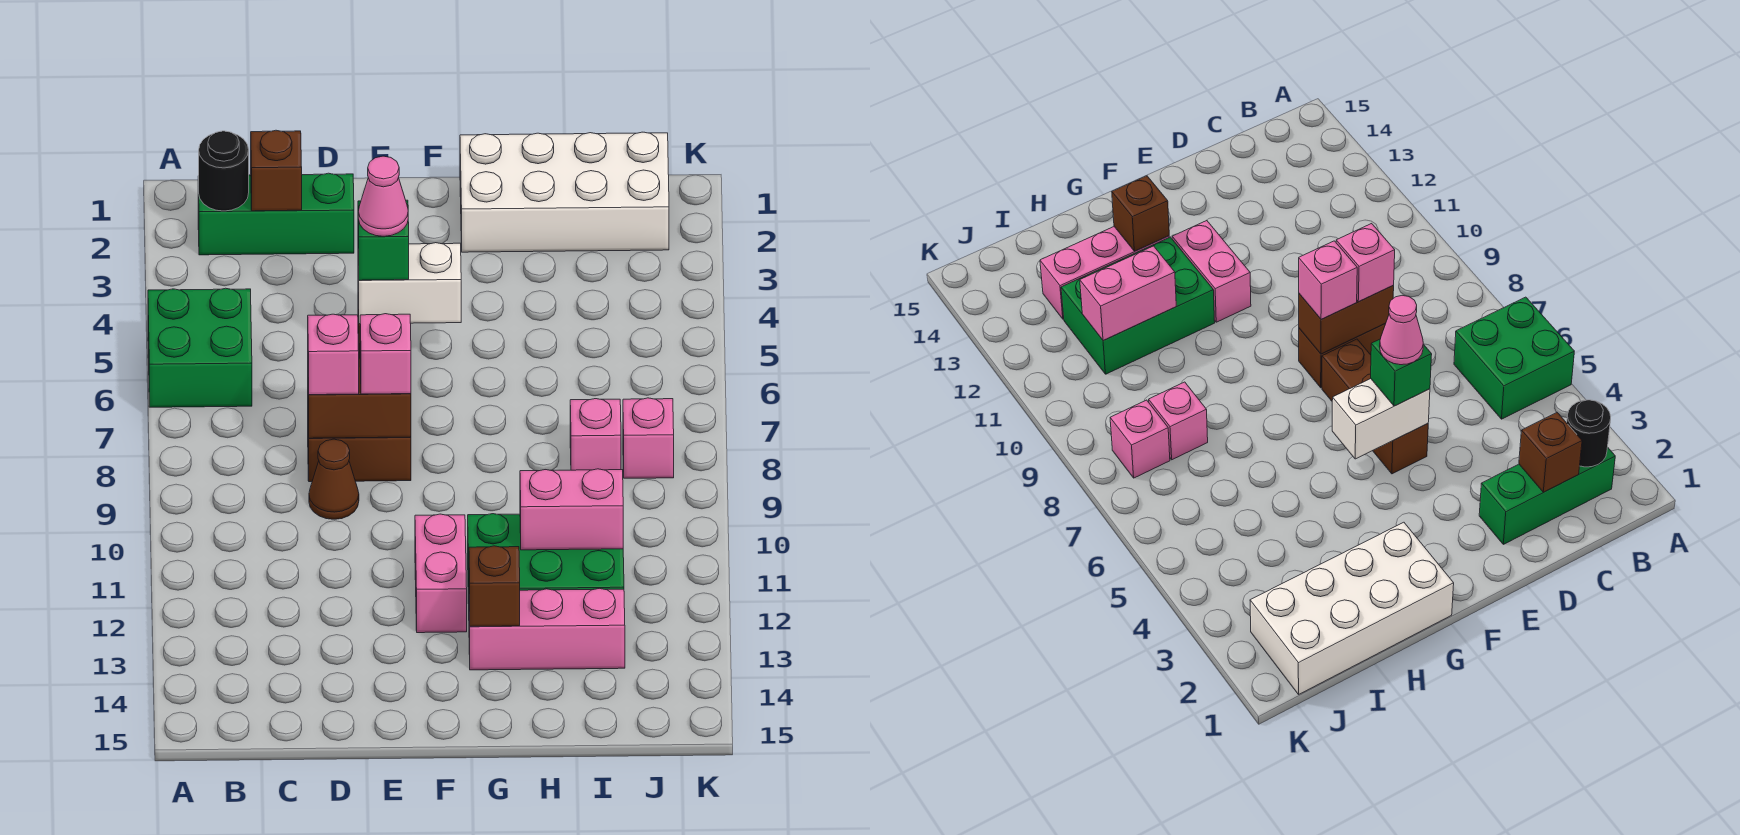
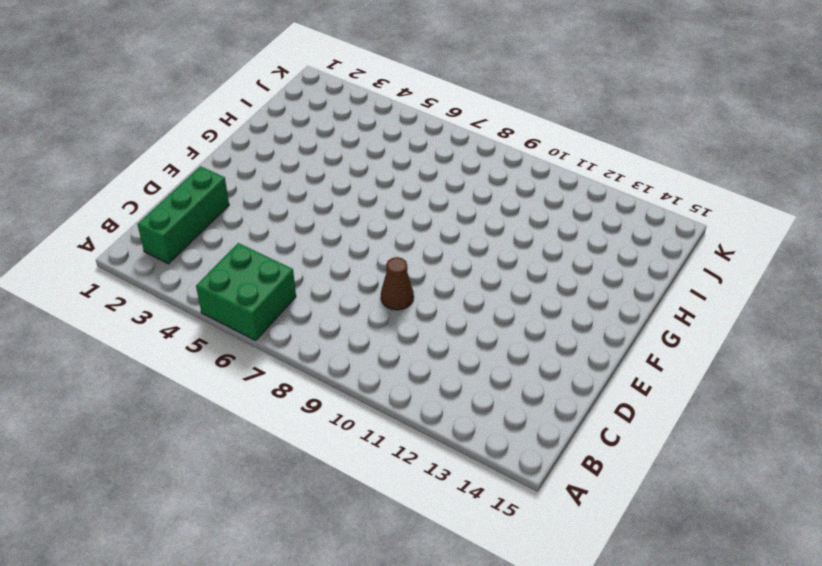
none -> brown brick D8:E8 level 1
none -> brown brick E5:E7 level 1
none -> pink brick F11:F12 level 1

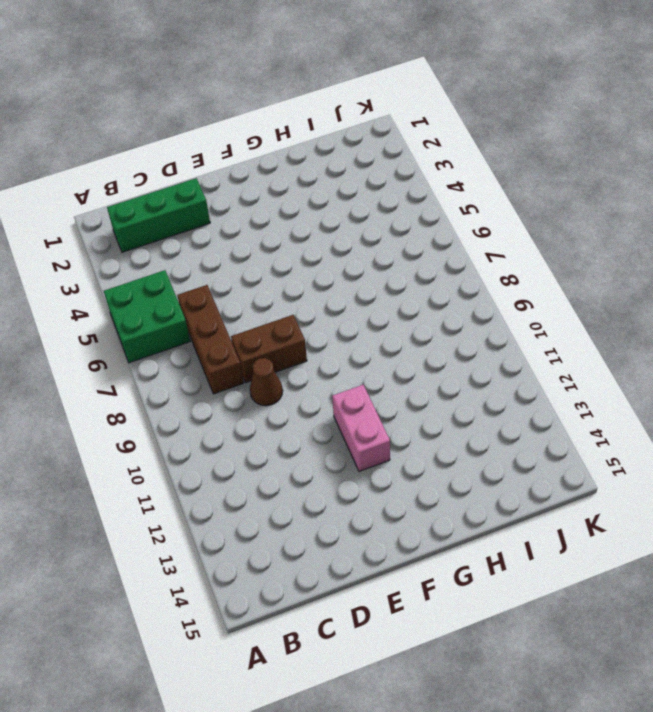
brown brick C6:C8 level 1 -> brown brick E5:E7 level 1
none -> white brick G1:J2 level 1
none -> green brick G11:I12 level 1
none -> pink brick G13:I13 level 1

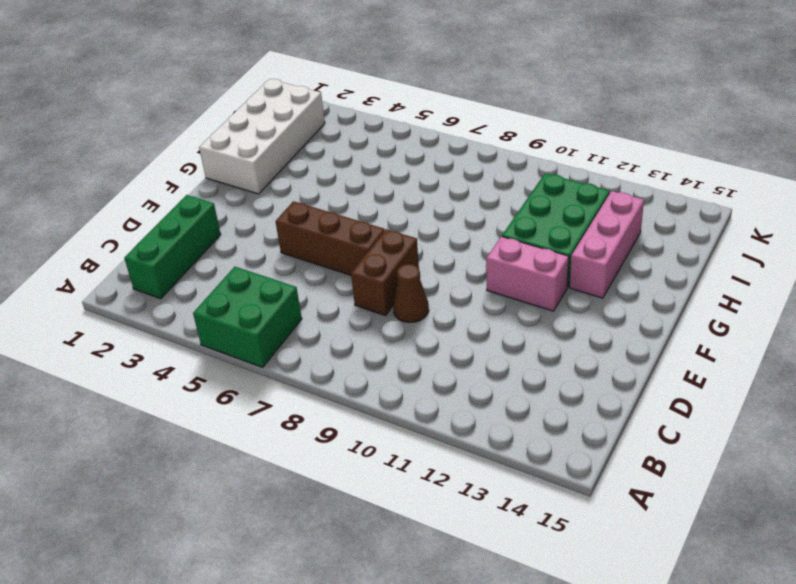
none -> pink brick I8 level 1
none -> pink brick J8 level 1
none -> black round brick B2 level 2

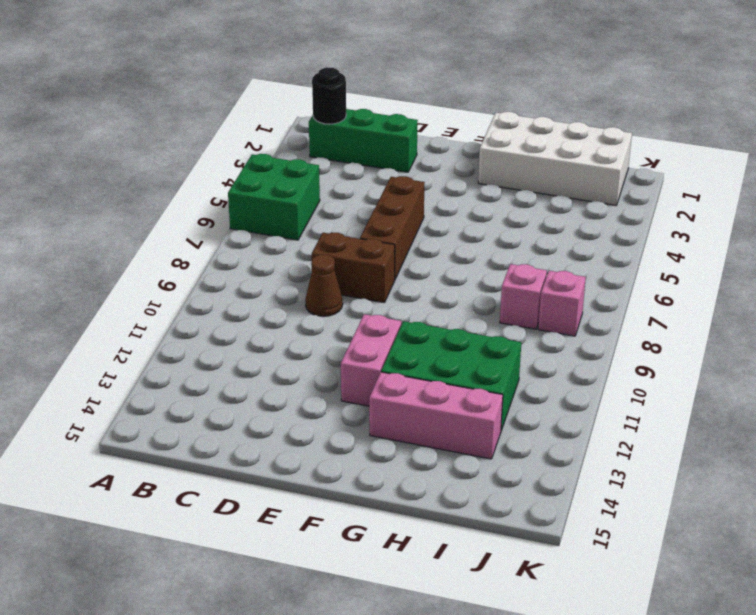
none -> brown brick C2 level 2
none -> brown brick D8:E8 level 2
none -> white brick E5:F5 level 2

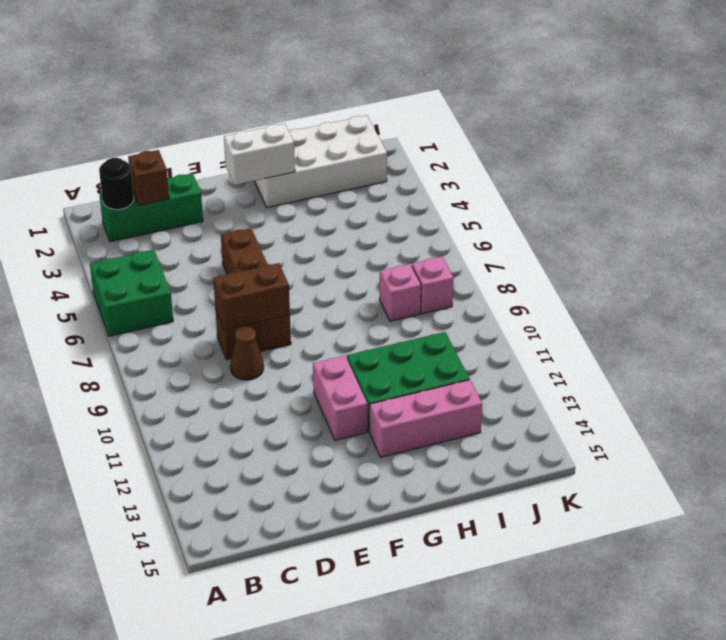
white brick F2:G2 level 2 -> white brick E5:F5 level 2
none -> brown brick G13 level 2
none -> pink brick H11:I11 level 2
none -> pink brick D8 level 3

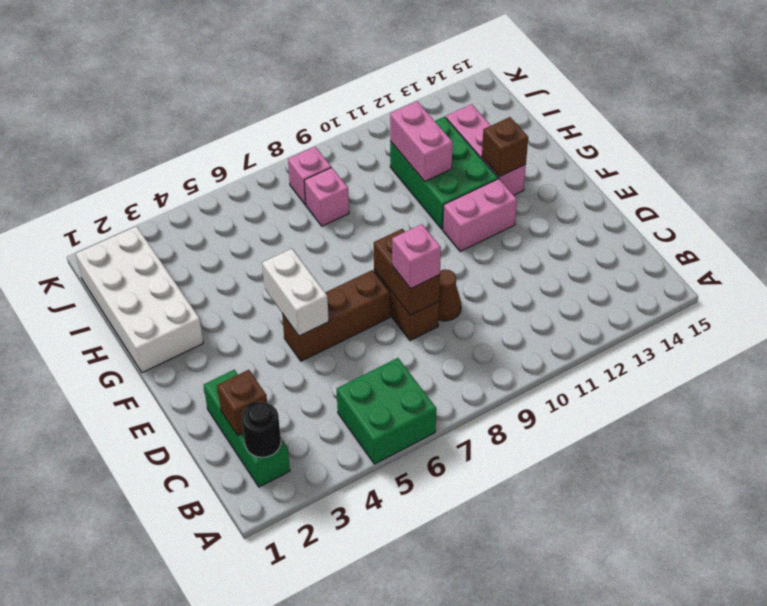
none -> green brick E5 level 3
none -> pink brick E8 level 3
none -> pink cone E5 level 4

